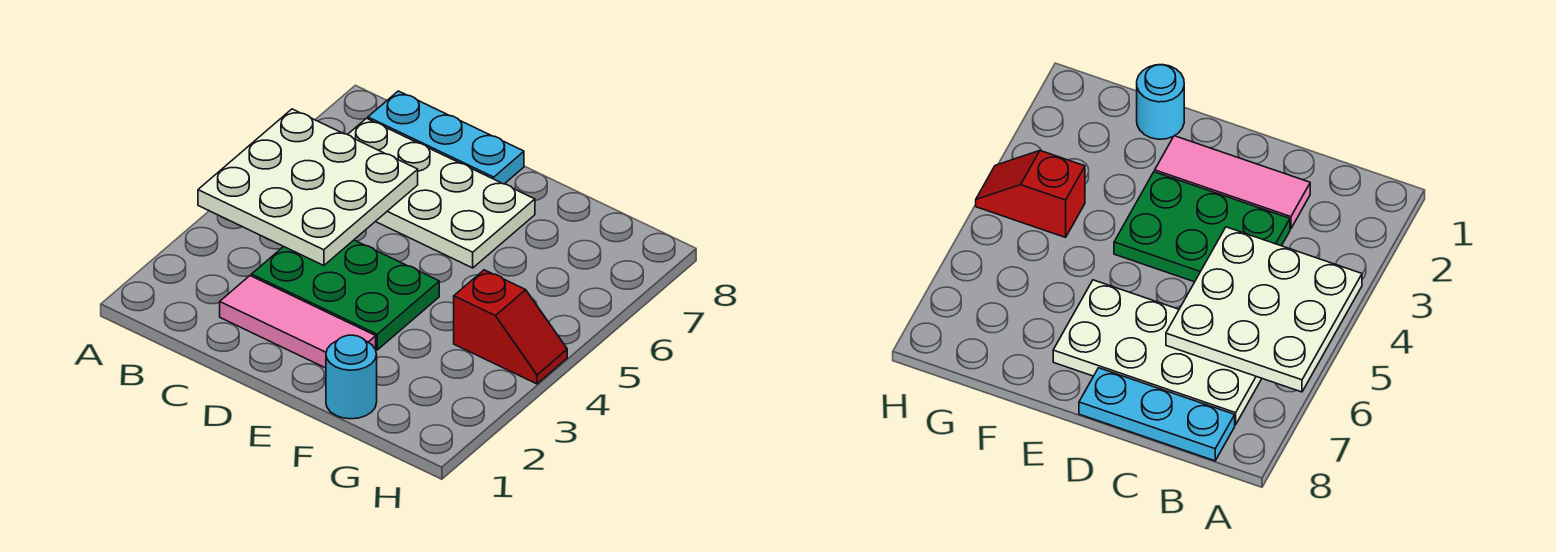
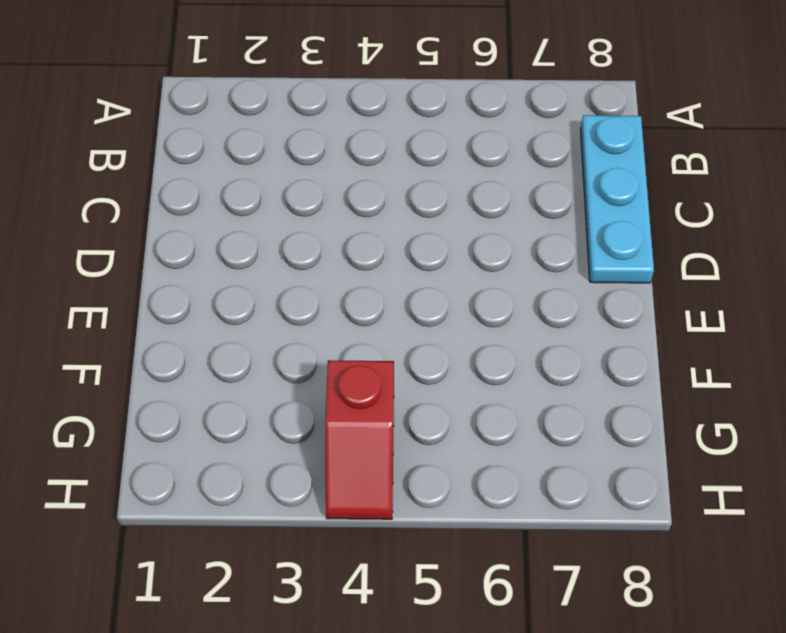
none -> white plate B6:E7 level 1
none -> pink tile C2:E2 level 1

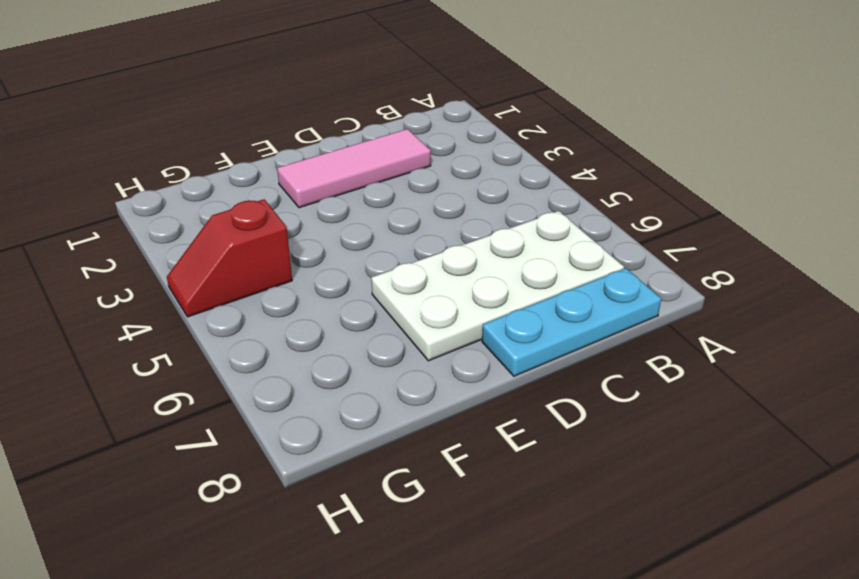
none -> green plate C3:E4 level 1
none -> cyan round brick F1 level 1

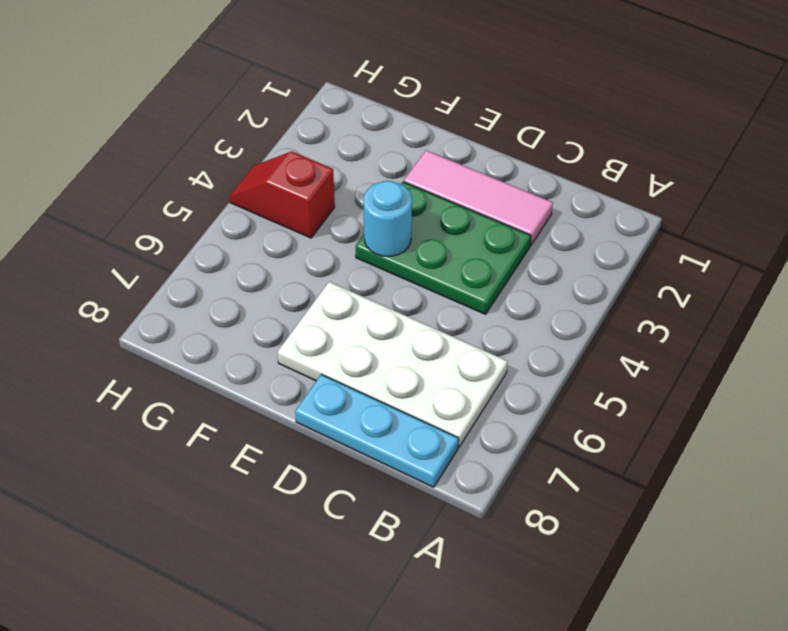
cyan round brick E4 level 2 -> cyan round brick F1 level 1
none -> white plate A4:C6 level 2

